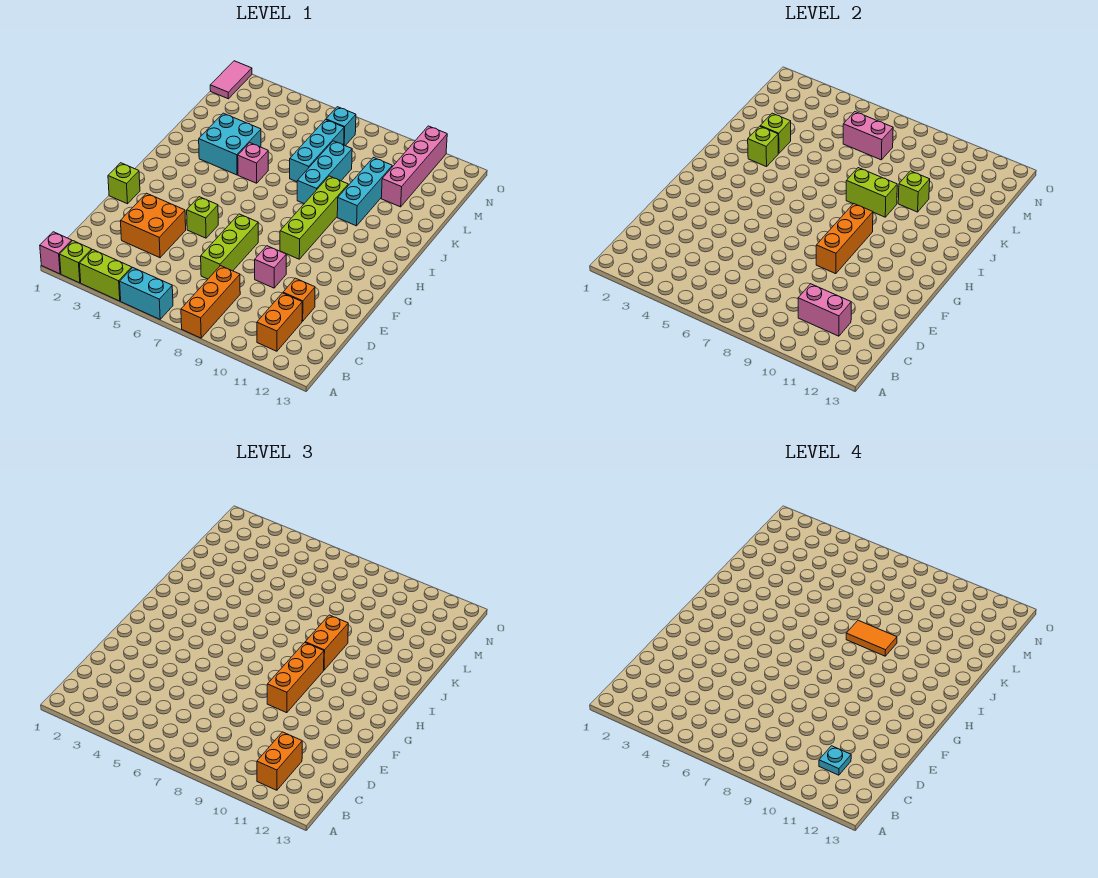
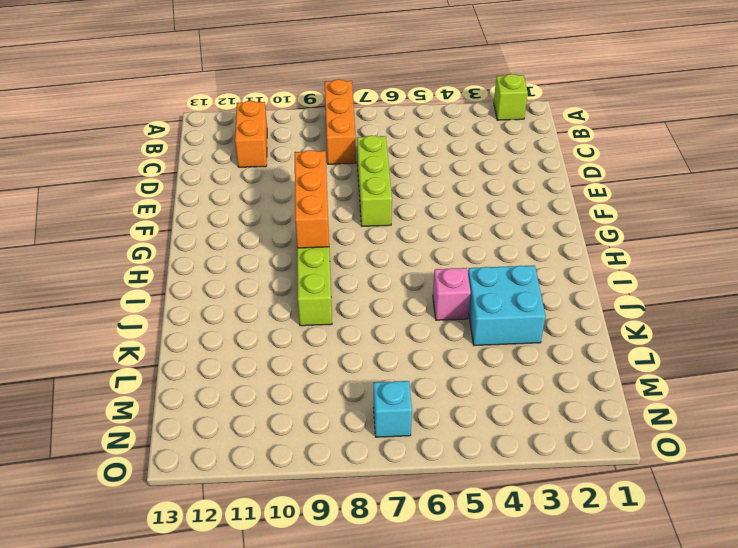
none -> pink brick A1 level 1
none -> lime brick A3:A4 level 1
none -> cyan brick A5:A6 level 1
none -> orange brick D3:E4 level 1

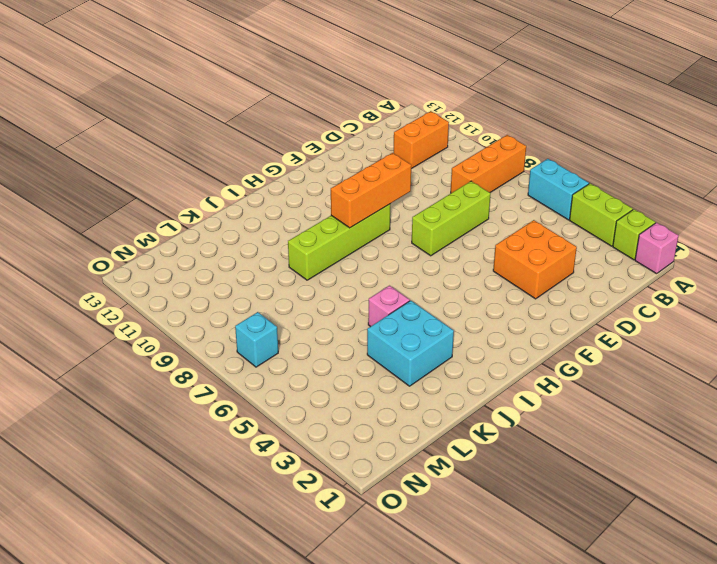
none -> orange brick D11 level 1
none -> pink brick E9 level 1
none -> lime brick F1 level 1
none -> lime brick F5 level 1

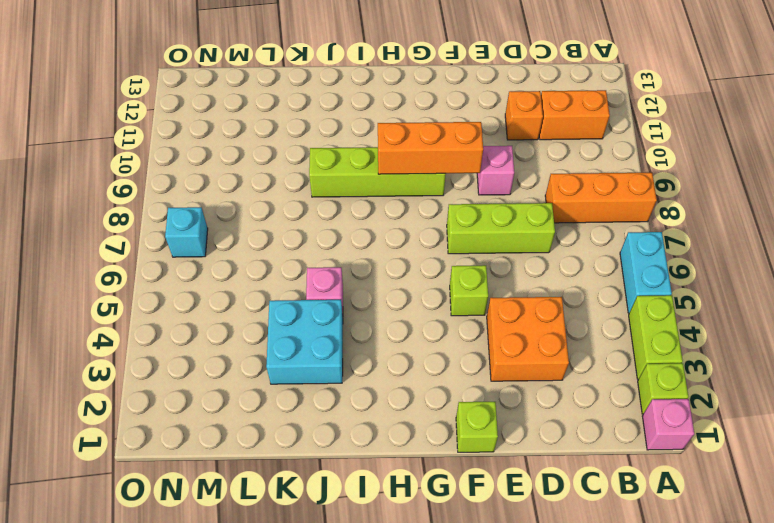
none -> cyan brick J8:L8 level 1
none -> cyan brick J10:L10 level 1
none -> cyan brick K7:M7 level 1
none -> pink brick L11:O11 level 1

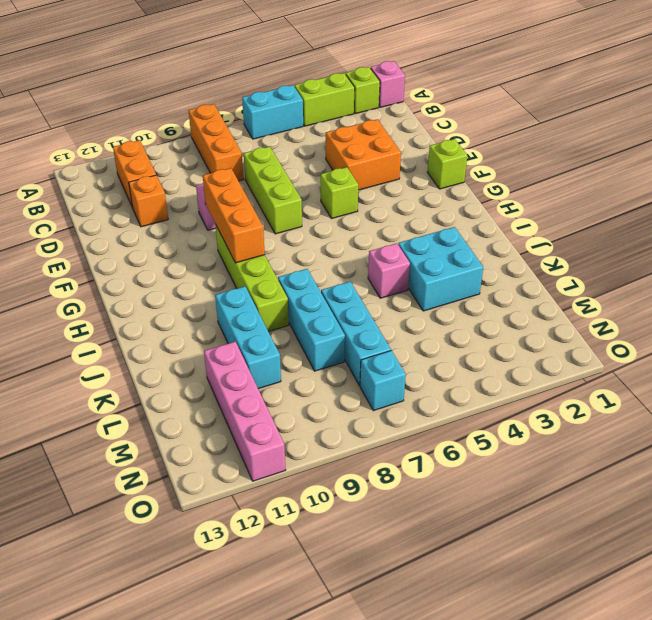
none -> pink tile N1:O1 level 1
none -> pink brick C10:C11 level 2
none -> lime brick J3 level 2
none -> lime brick J8:J9 level 2

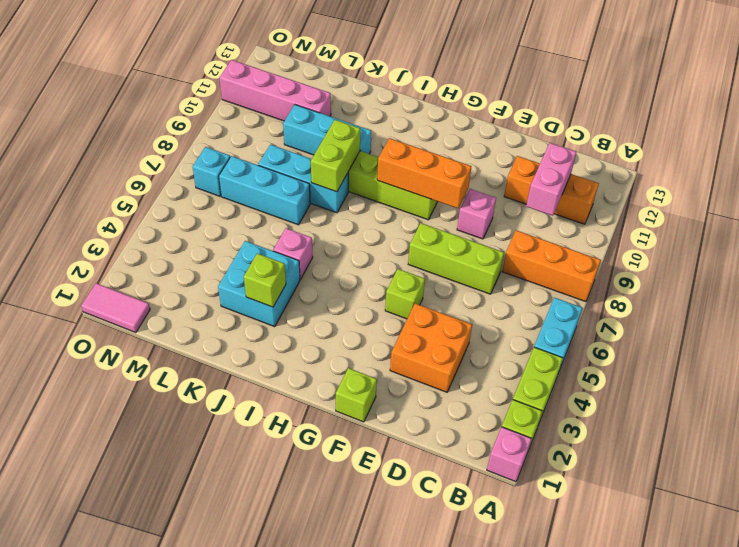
none -> lime brick K3 level 2
none -> lime brick K10 level 2
none -> pink brick M6:M7 level 2
none -> orange brick B11:C11 level 3

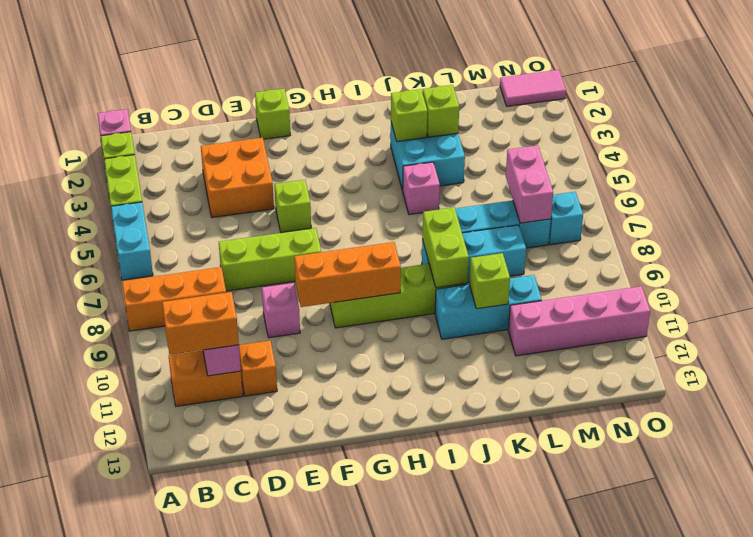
none -> orange brick F9:H9 level 3
none -> orange brick I9:J9 level 3
none -> cyan plate C11 level 4
none -> orange tile J8:J9 level 4

